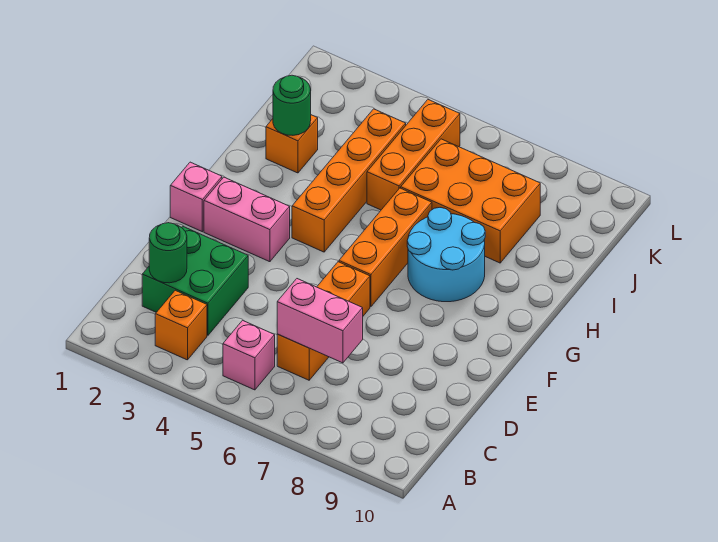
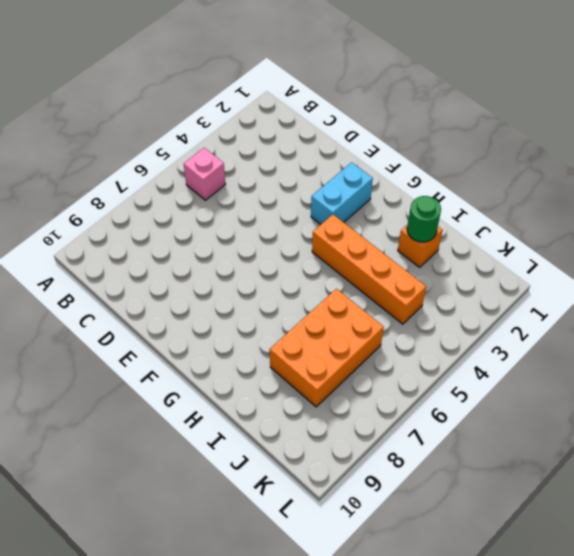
cyan brick F2:F3 level 1 -> pink brick F2:F3 level 1
none -> orange brick B3 level 1
none -> green brick C2:D3 level 1
none -> orange brick C6:E6 level 1

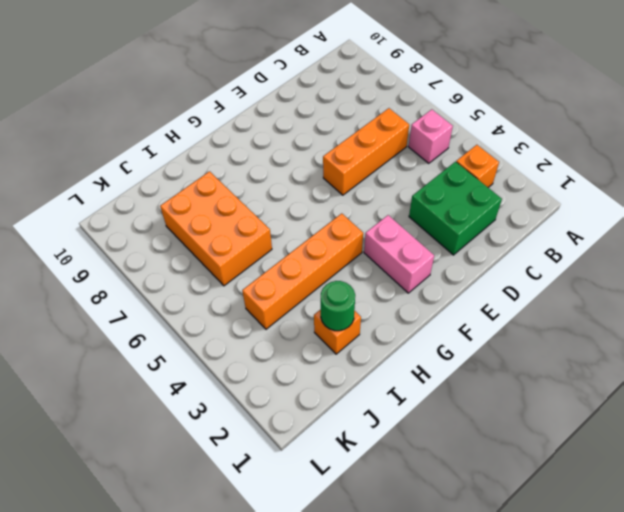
none -> pink brick F1 level 1
none -> orange brick F6:H6 level 1
none -> cyan round brick G7:H8 level 1

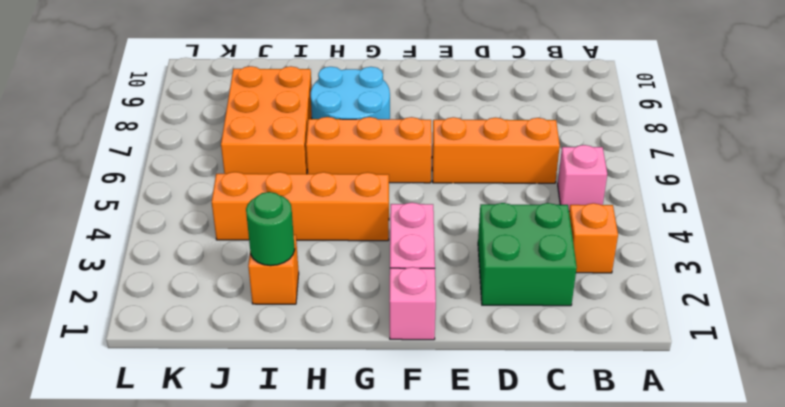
none -> orange brick I5:K5 level 1
none -> green round brick C2 level 2
none -> pink brick C6:C7 level 2

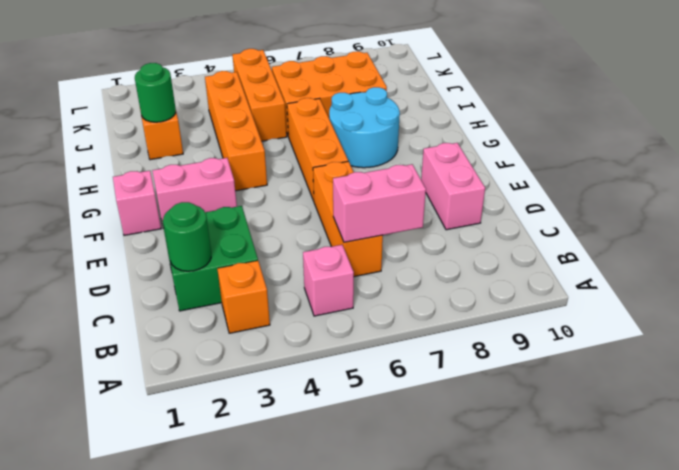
pink brick D9:E9 level 1 -> none

